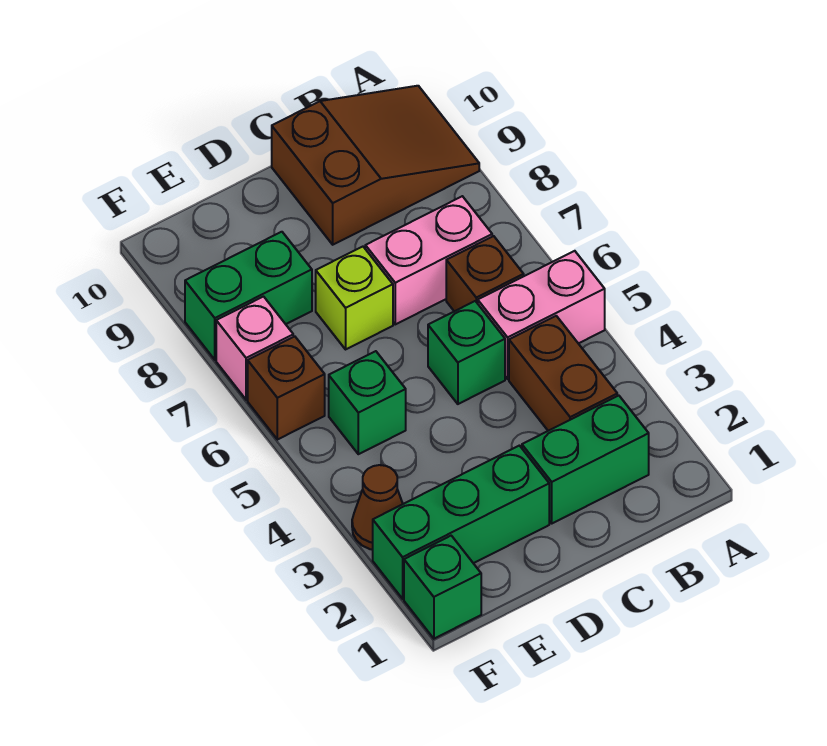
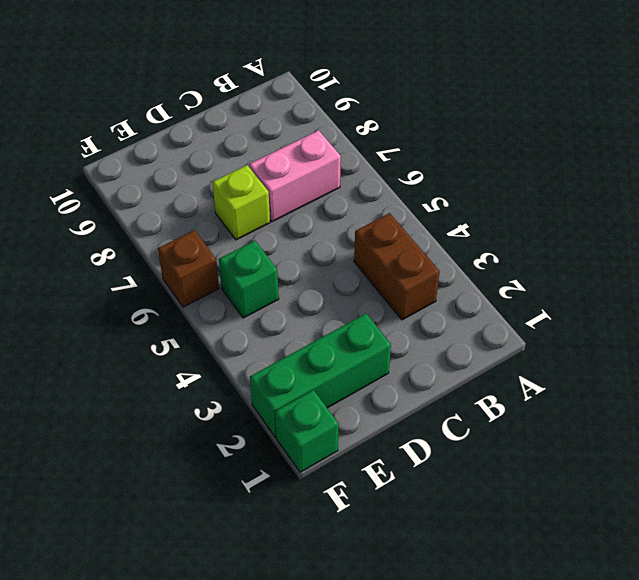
none -> pink brick A5:B5 level 1
none -> brown slope A9:C10 level 1 top C
none -> green brick B2:C2 level 1

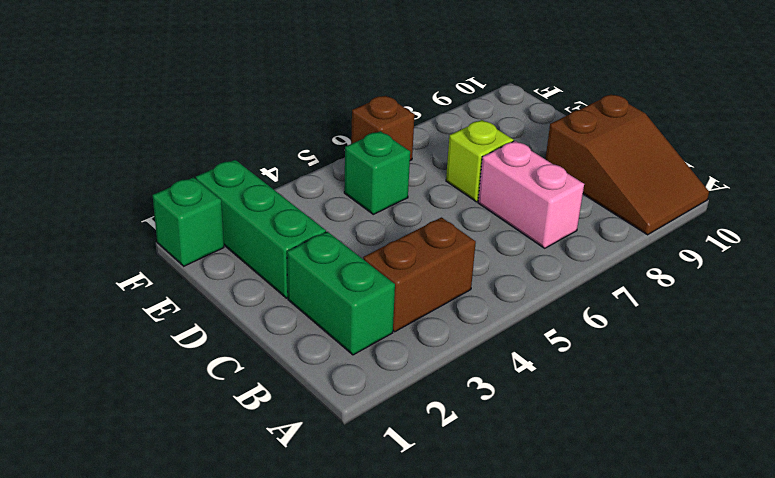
none -> pink brick A5:B5 level 1
none -> brown brick B6 level 1
none -> green brick C5 level 1

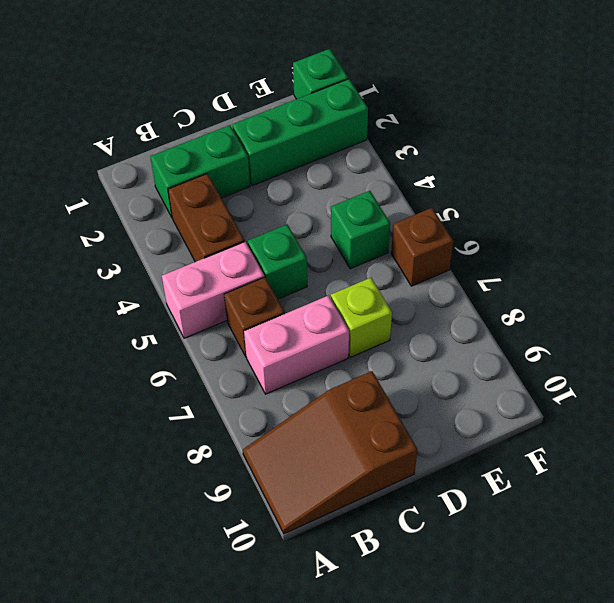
none -> green brick E8:F8 level 1
none -> brown cone F3 level 1
none -> pink brick F7 level 1

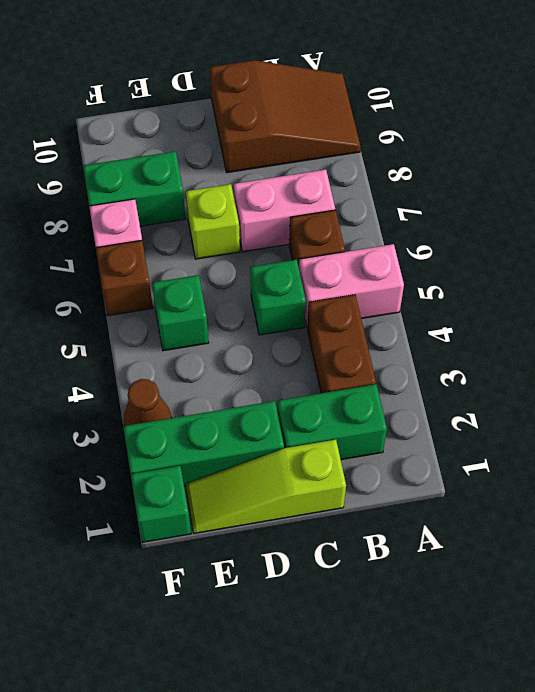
lime slope C1:E1 level 1 top C -> none

